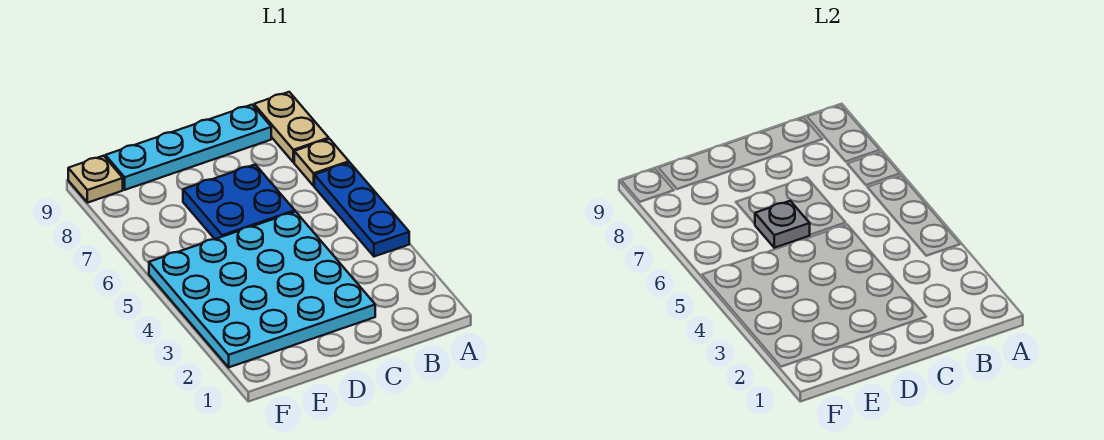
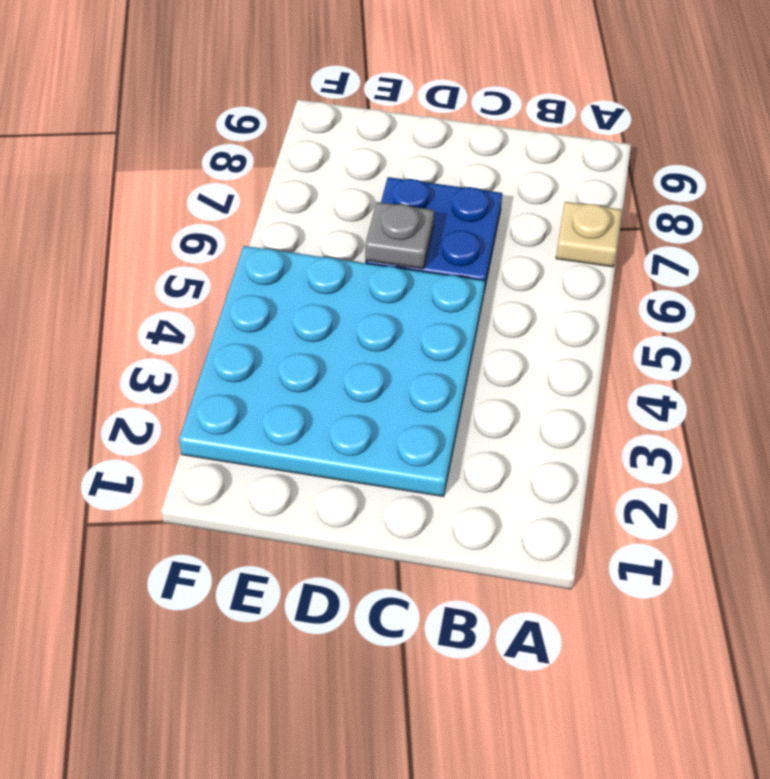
none -> blue plate A4:A6 level 1
none -> tan plate A8:A9 level 1

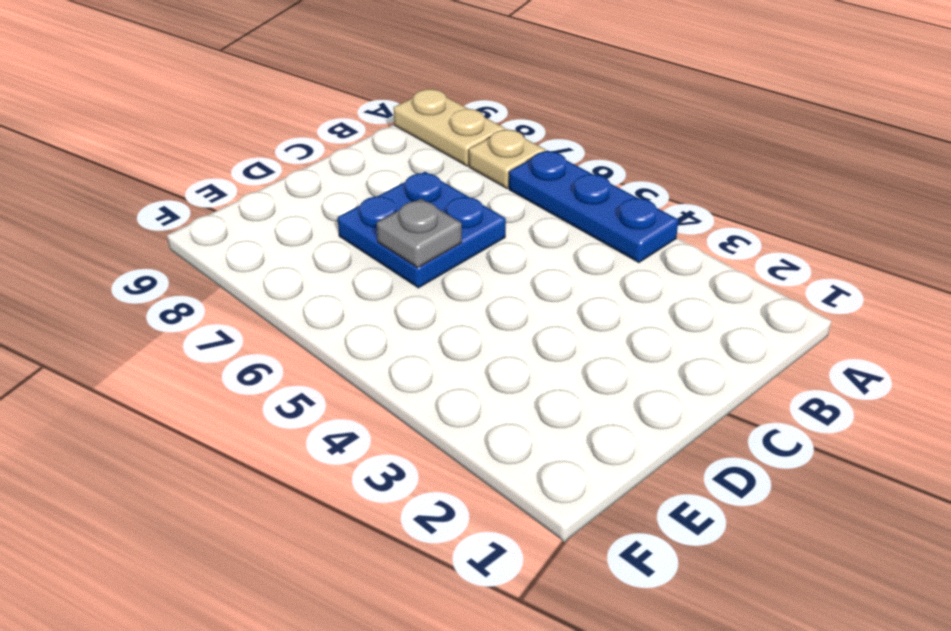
none -> cyan plate B9:E9 level 1
none -> cyan plate C2:F5 level 1

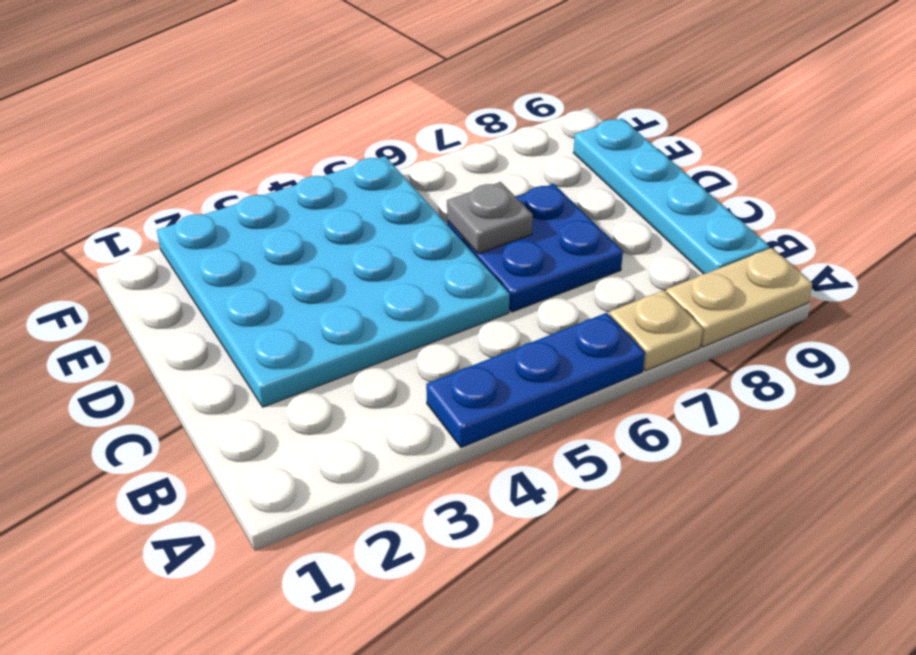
none -> tan plate F9 level 1

